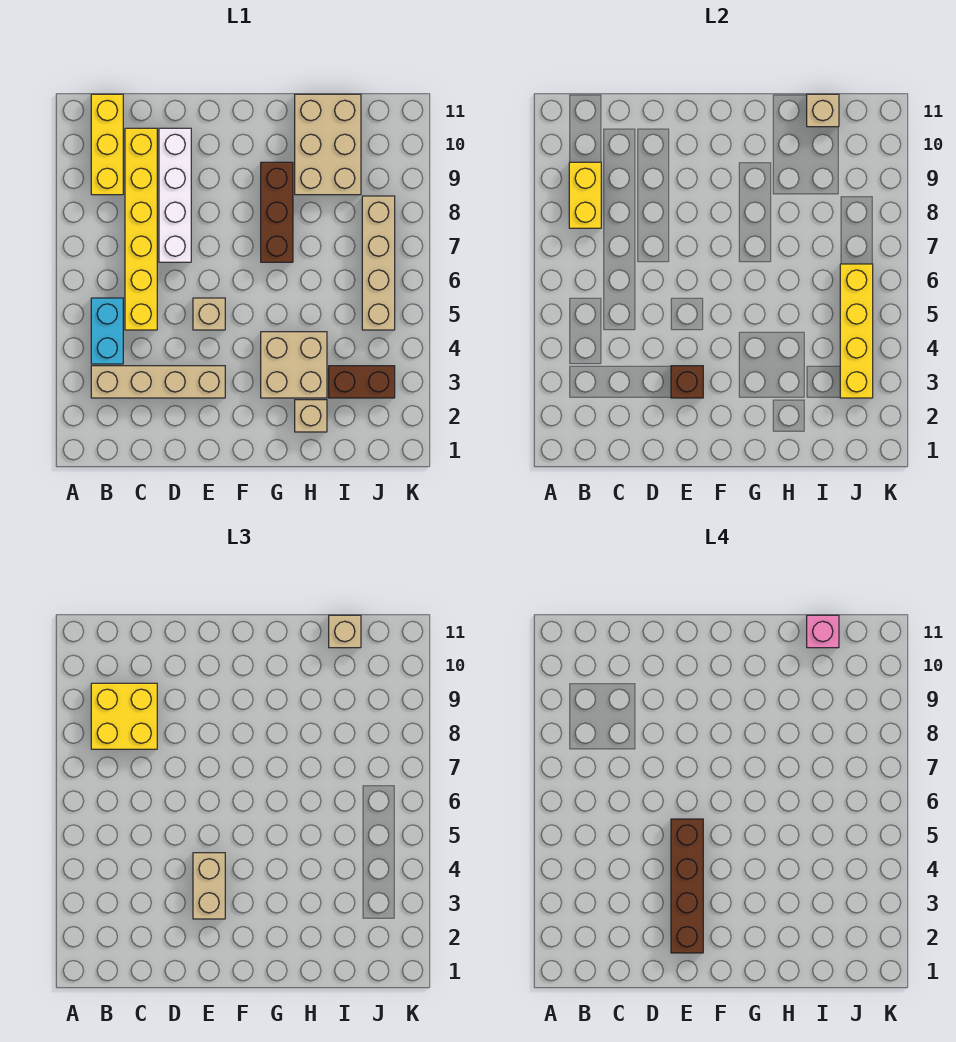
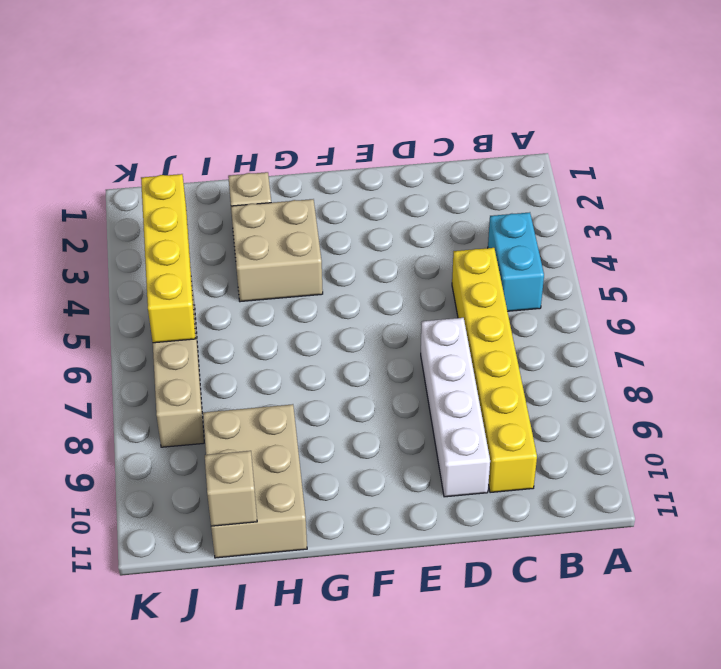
none -> tan brick B3:E3 level 1
none -> yellow brick B9:B11 level 1
none -> tan brick E5 level 1

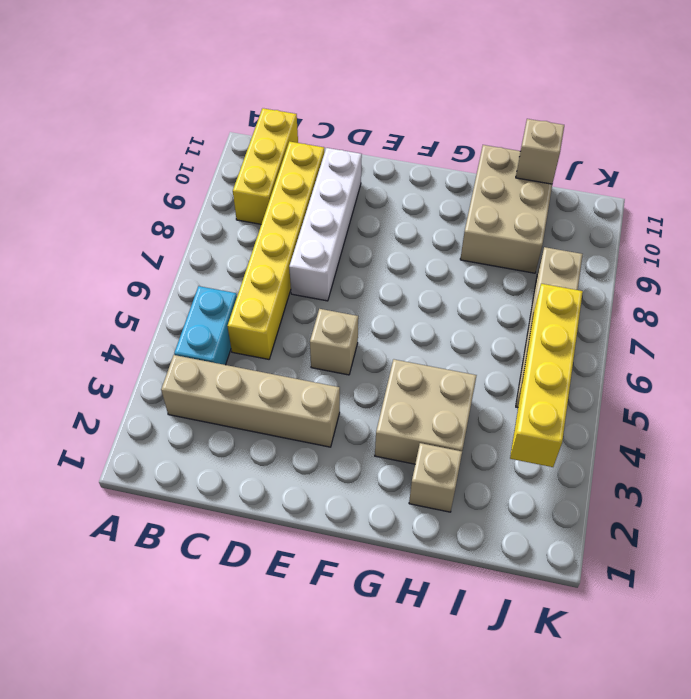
none -> brown brick G7:G9 level 1
none -> brown brick I3:J3 level 1
none -> yellow brick B8:B9 level 2

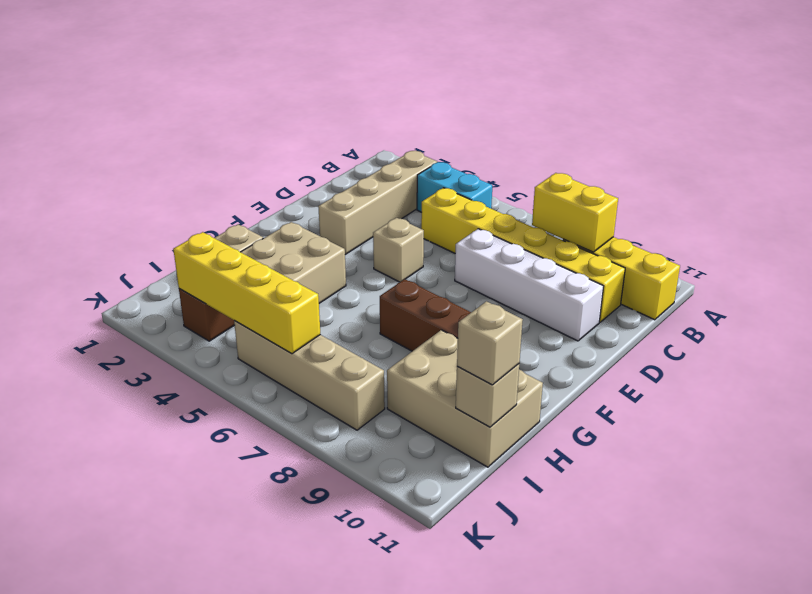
none -> brown brick E3 level 2
none -> yellow brick B8:C9 level 3
none -> tan brick E3:E4 level 3

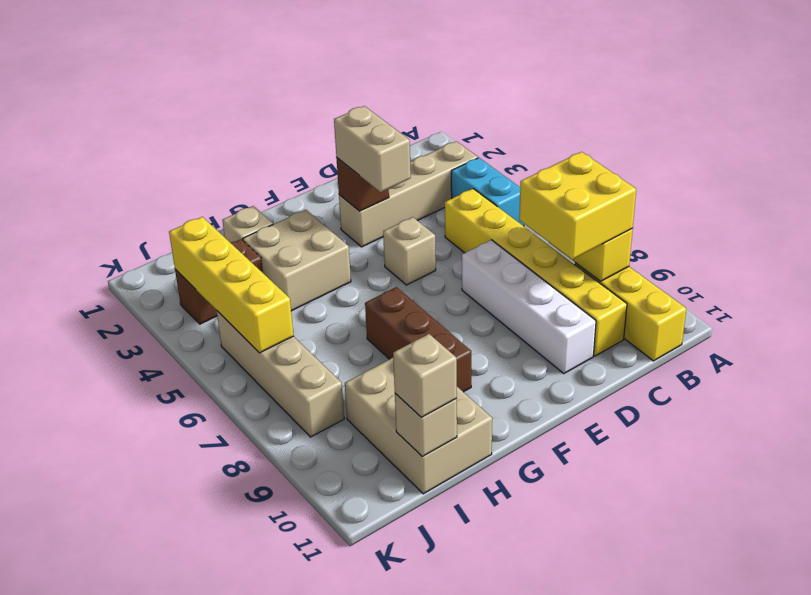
none -> brown brick E2:E5 level 4
none -> pink brick I11 level 4

